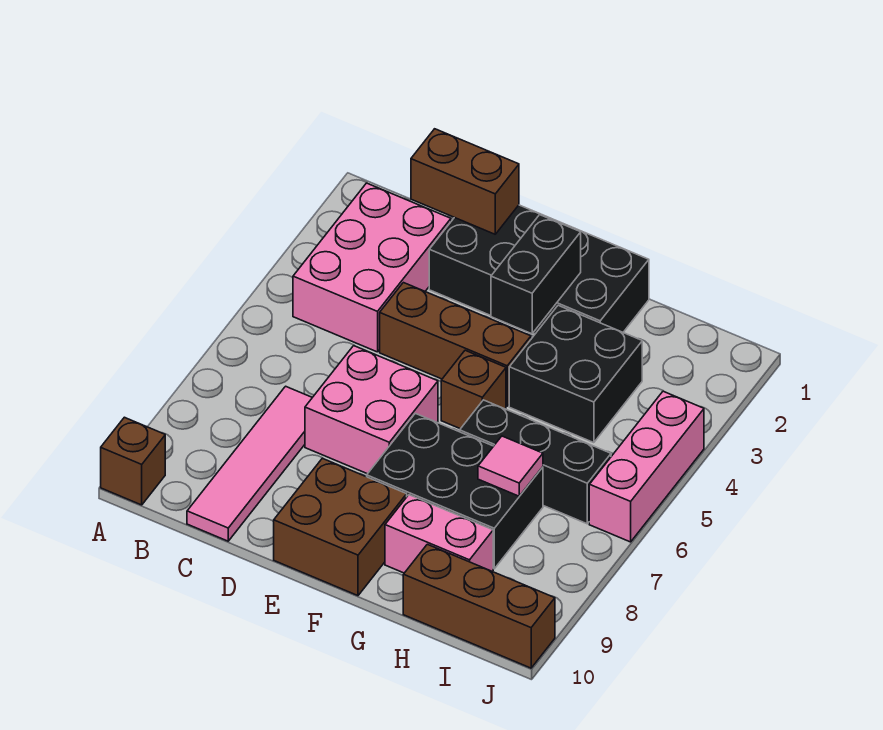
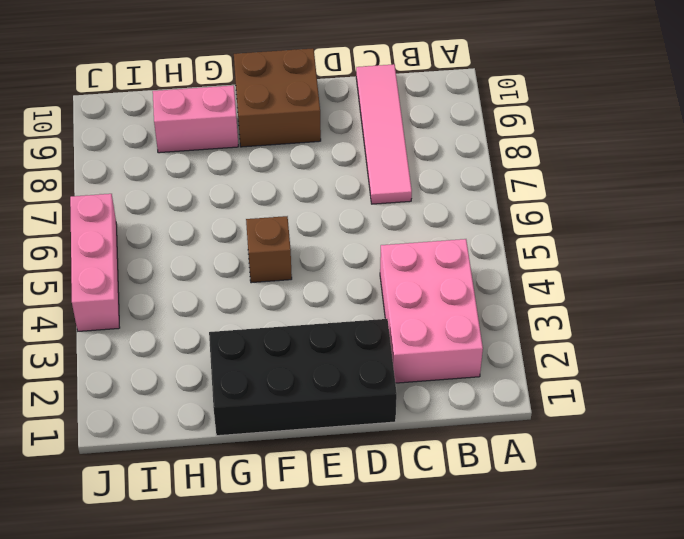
none -> brown brick A10 level 1
none -> brown brick D4:F4 level 1
none -> pink brick D6:E7 level 1

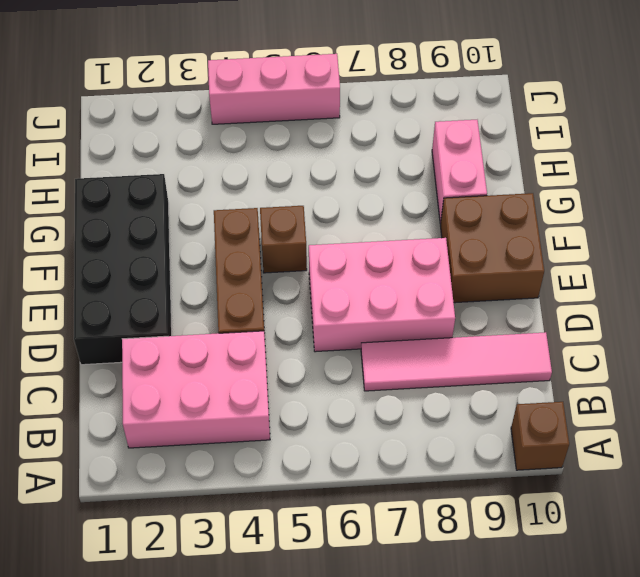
pink brick D6:E8 level 1 -> pink brick D6:E7 level 1
none -> black brick F7:H8 level 1
none -> black brick G3:H4 level 1
none -> black brick G6:I6 level 1

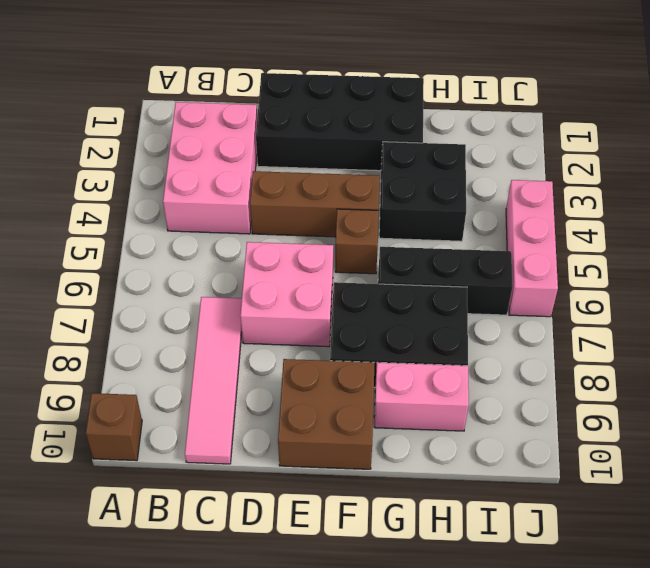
none -> brown brick H10:J10 level 1
none -> brown brick C1:D1 level 2
none -> black brick F2:F3 level 2

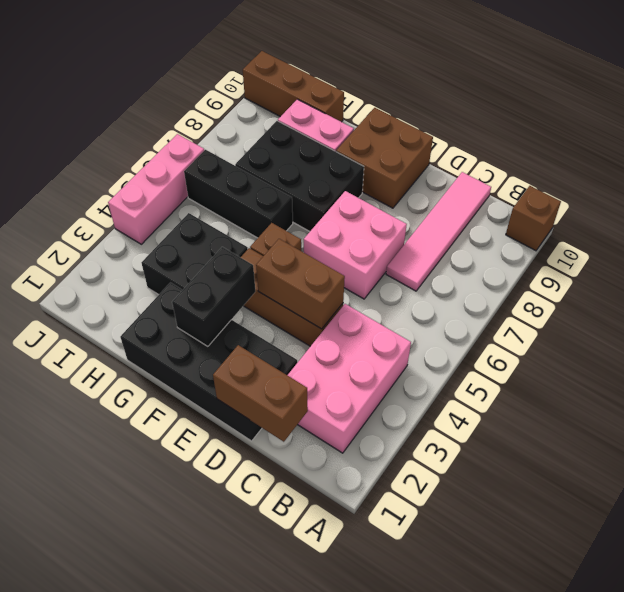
brown brick D4:E4 level 2 -> none
none -> pink tile H7 level 2

